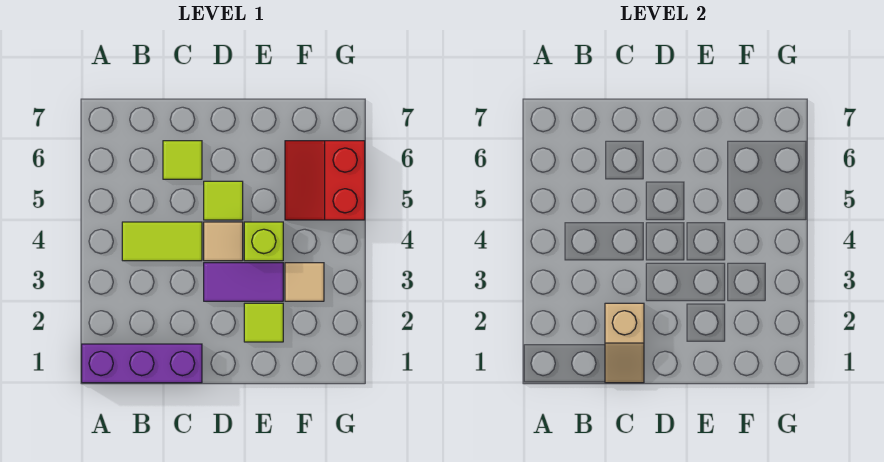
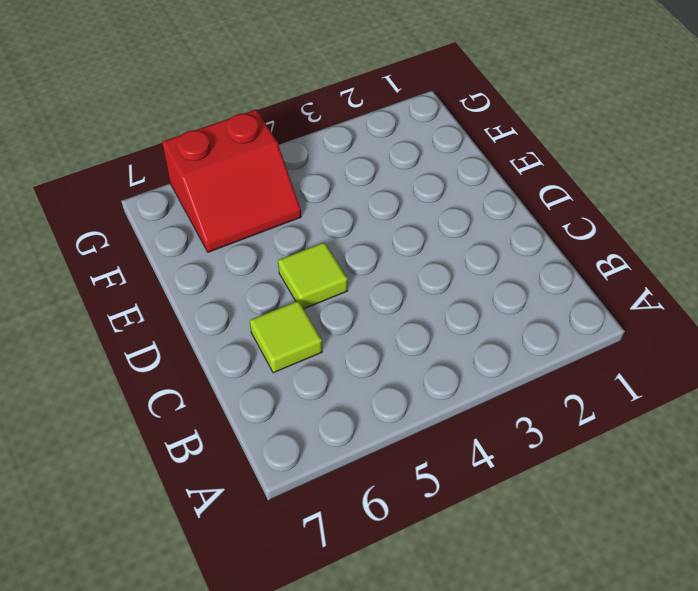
none -> purple brick A1:C1 level 1
none -> lime tile B4:C4 level 1

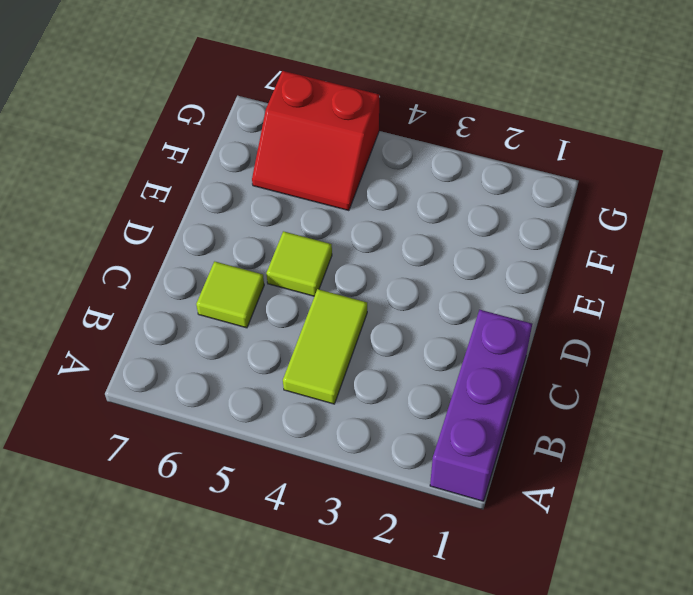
none -> purple tile D3:E3 level 1
none -> tan tile D4 level 1

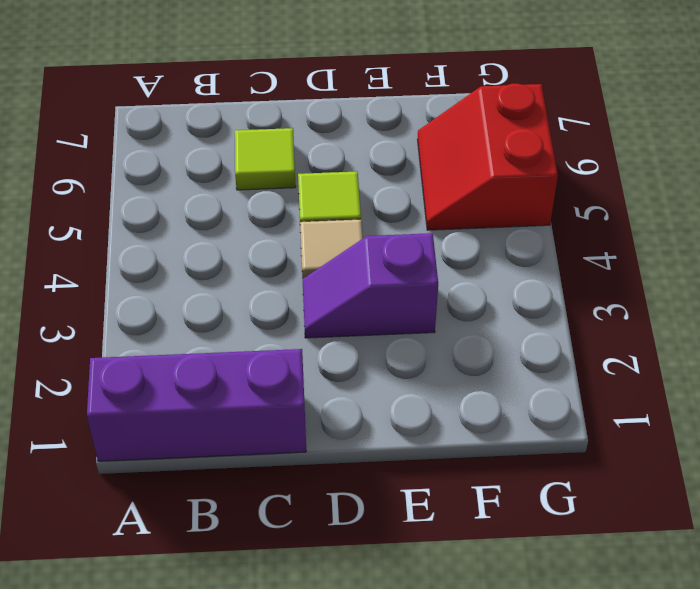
purple slope D3:E3 level 1 top E -> purple tile D3:E3 level 1
none -> lime tile B4:C4 level 1
none -> lime tile E2 level 1

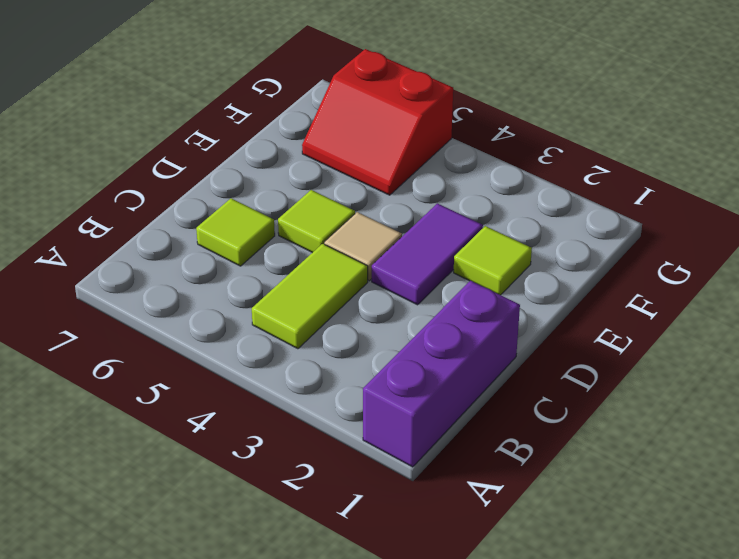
none -> lime brick E4 level 1
none -> tan tile F3 level 1

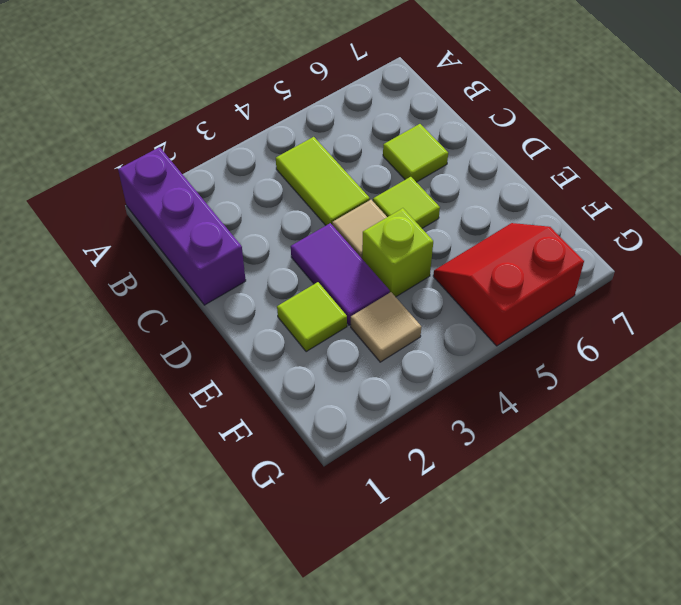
none -> tan slope C1:C2 level 2 top 2

